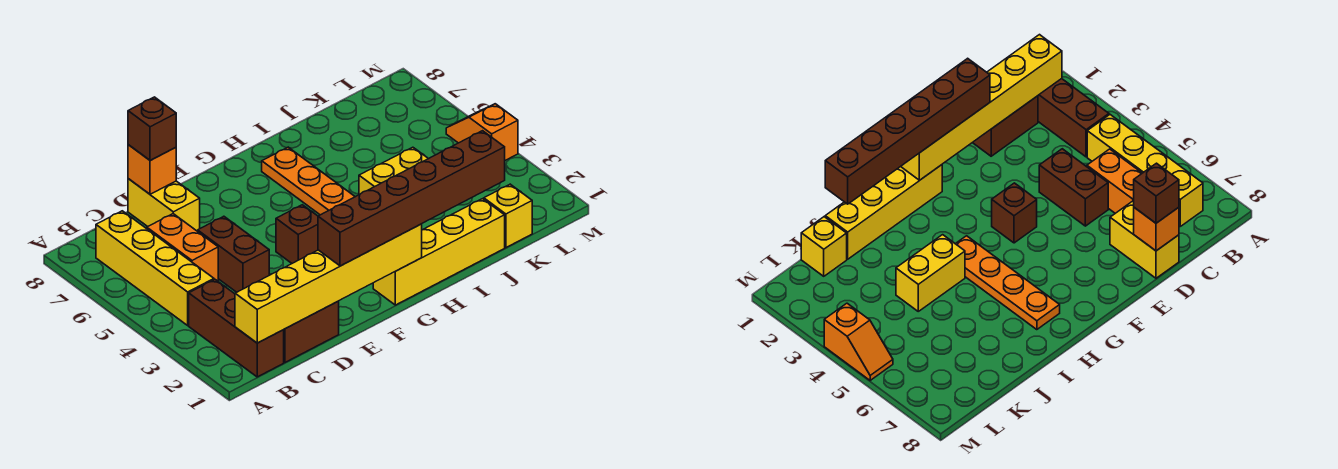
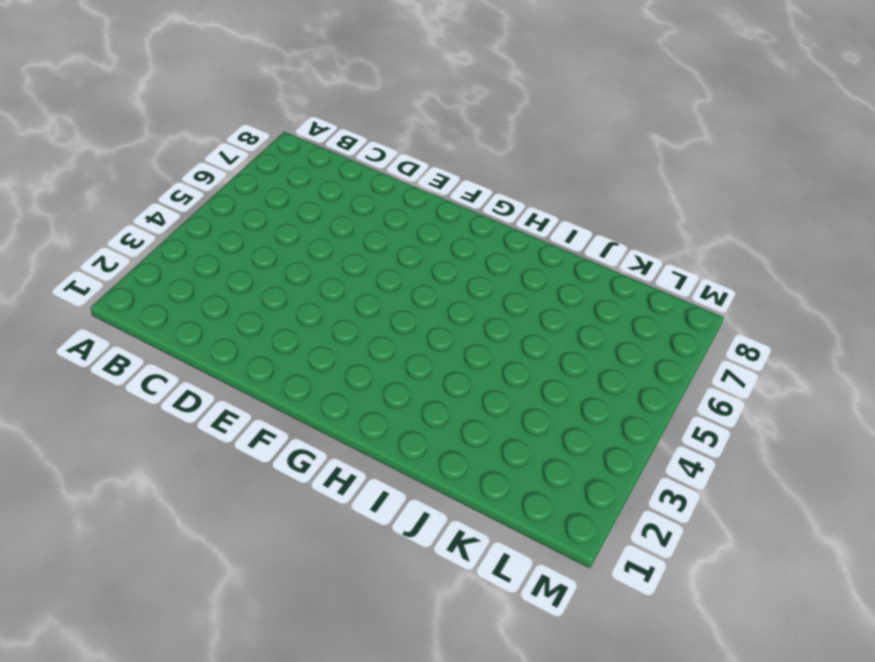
none -> brown brick B1:B3 level 1
none -> yellow brick B4:B7 level 1
none -> brown brick C1:D1 level 1

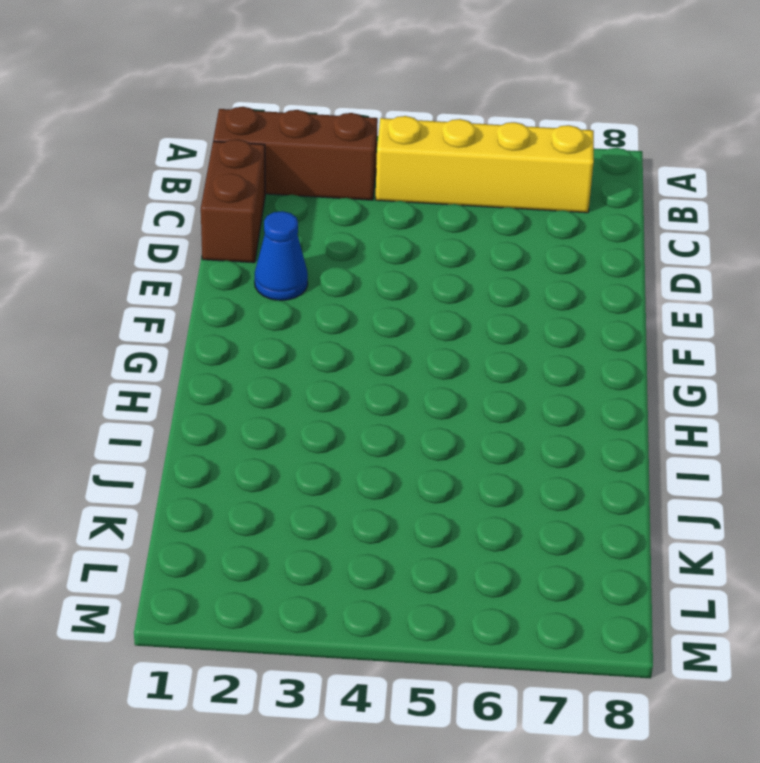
blue cone E2 level 1 -> none
none -> orange brick C5:C6 level 1
none -> brown brick D4:D5 level 1
none -> yellow brick D7:D8 level 1

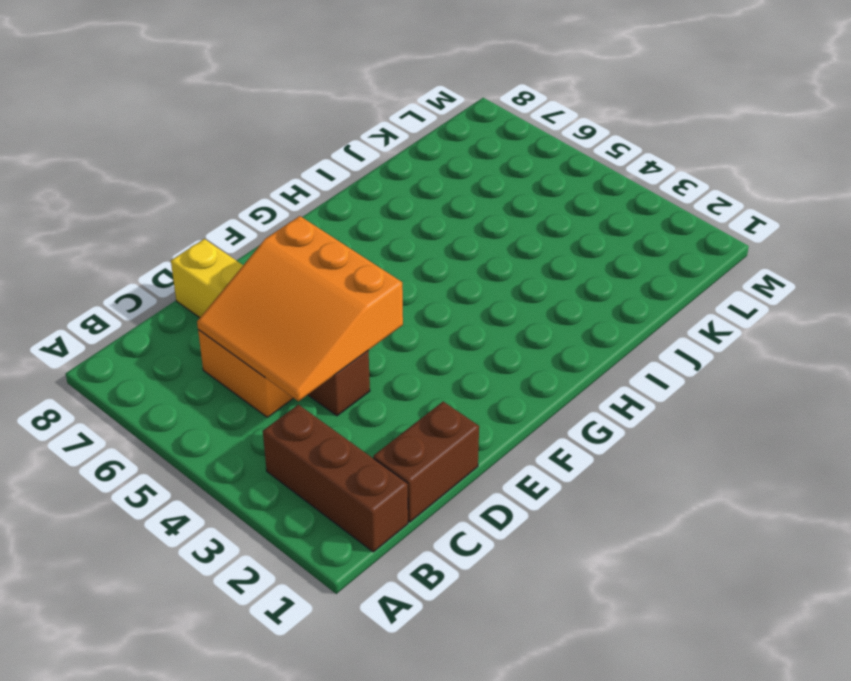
orange slope C4:E6 level 2 top E -> none
none -> yellow brick B4:B7 level 1
none -> brown brick F4 level 1
none -> yellow brick G1:J1 level 1

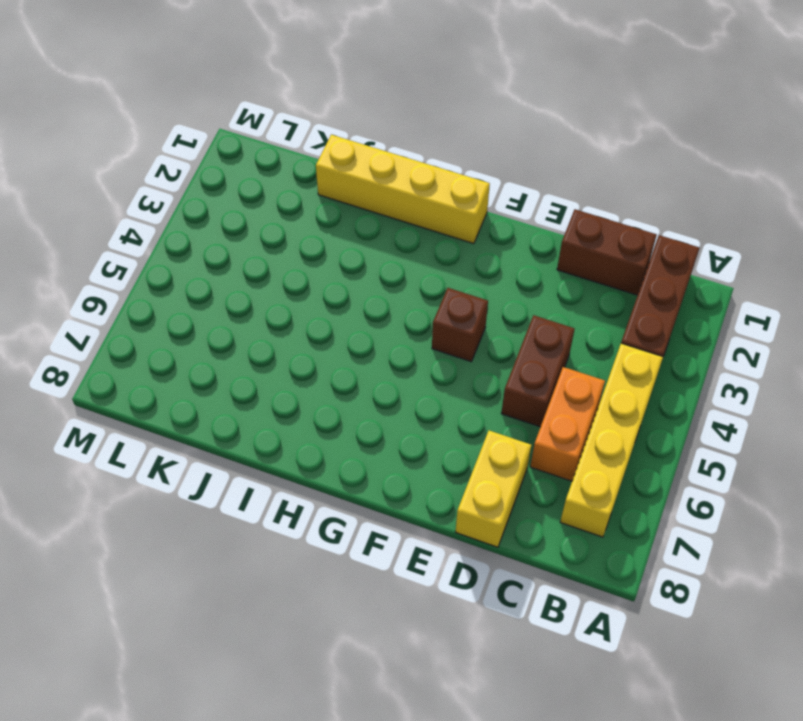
none -> orange plate H4:H7 level 1
none -> yellow brick I4:J4 level 1
none -> yellow brick K1 level 1

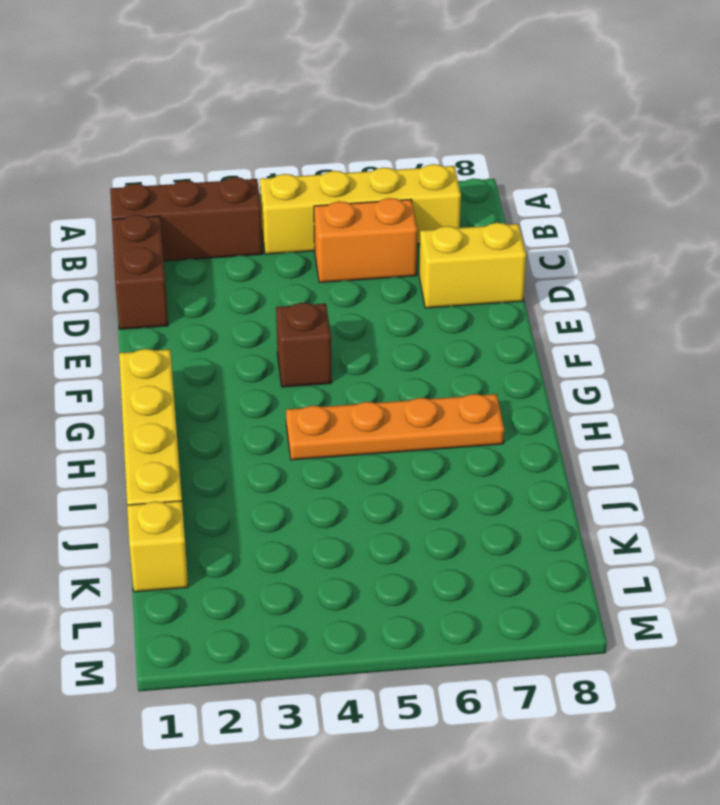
none -> brown brick D4:D5 level 1
none -> yellow brick I4:J4 level 1
none -> orange slope M4:M5 level 1 top 4

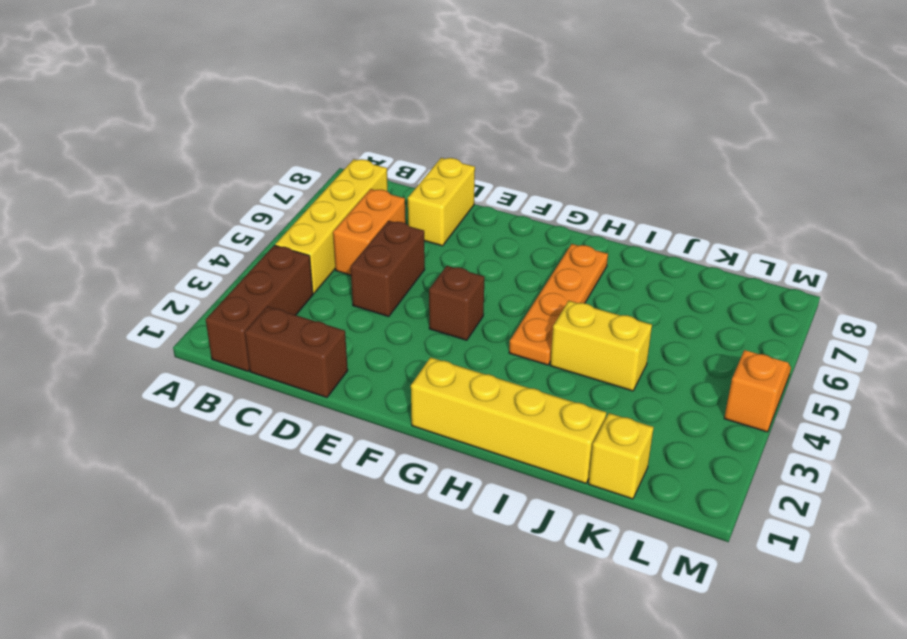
none -> yellow brick B1:G1 level 2
none -> orange brick D8 level 2
none -> brown brick D8 level 3

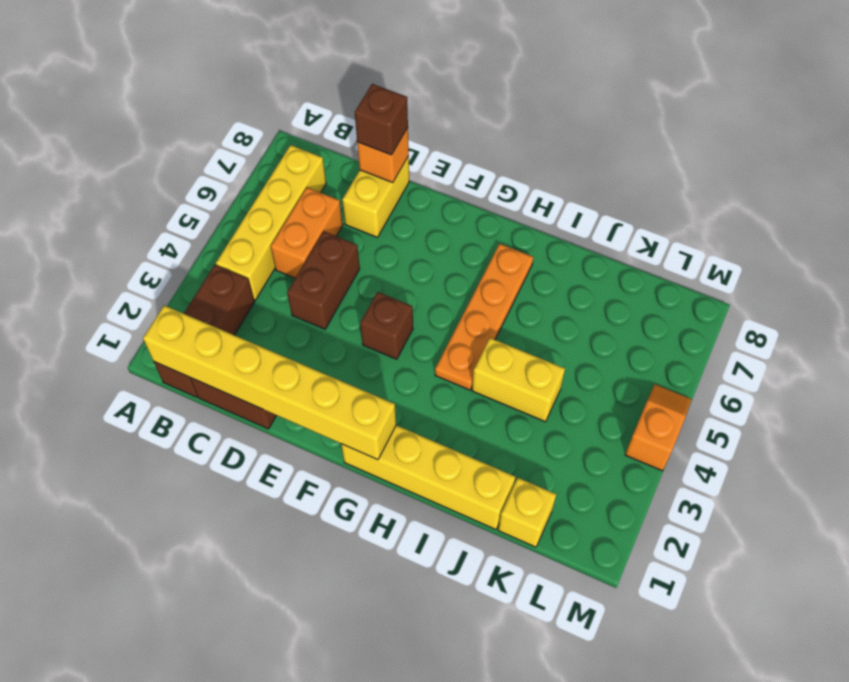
none -> brown brick E1:J1 level 3

